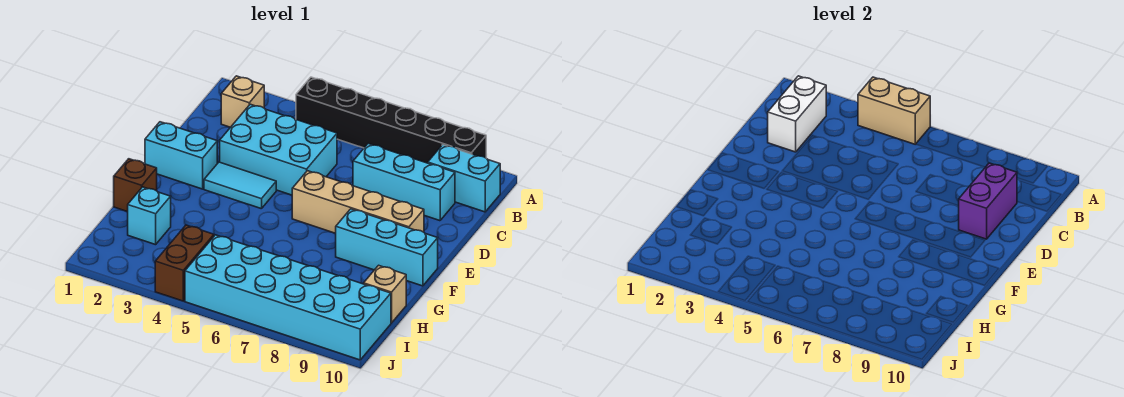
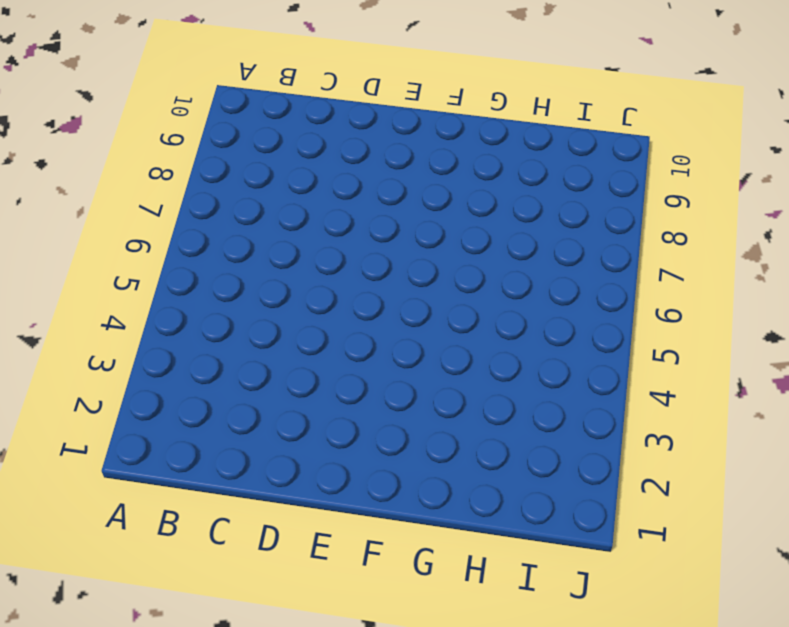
none -> black brick A4:A9 level 1
none -> tan brick B2 level 1
none -> cyan brick B9:B10 level 1

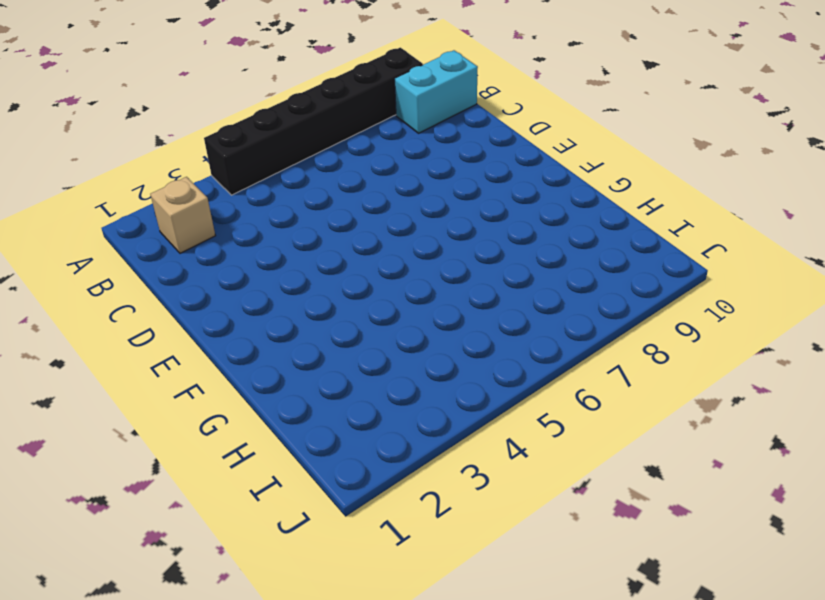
none -> cyan brick C3:D5 level 1
none -> cyan brick C7:C9 level 1
none -> cyan brick E1:E2 level 1

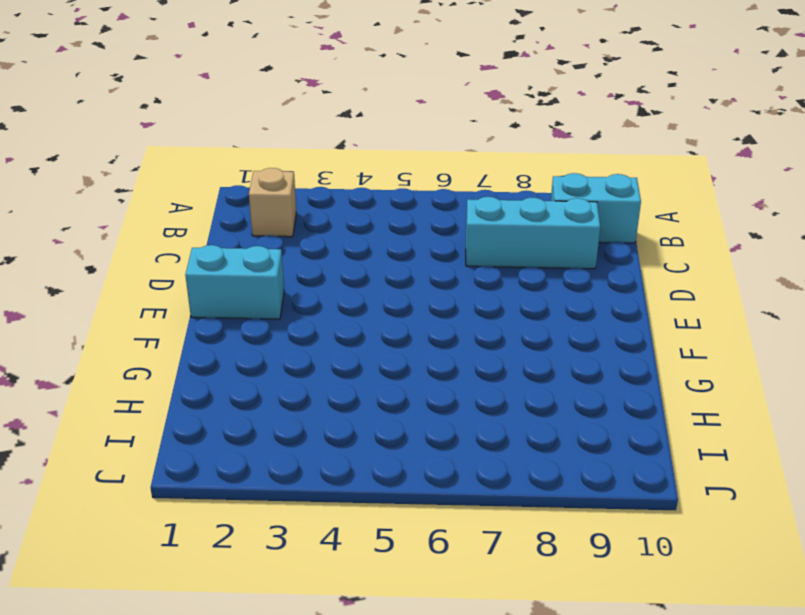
none -> black brick A4:A9 level 1
none -> cyan brick C3:D5 level 1
none -> cyan tile E3:E4 level 1

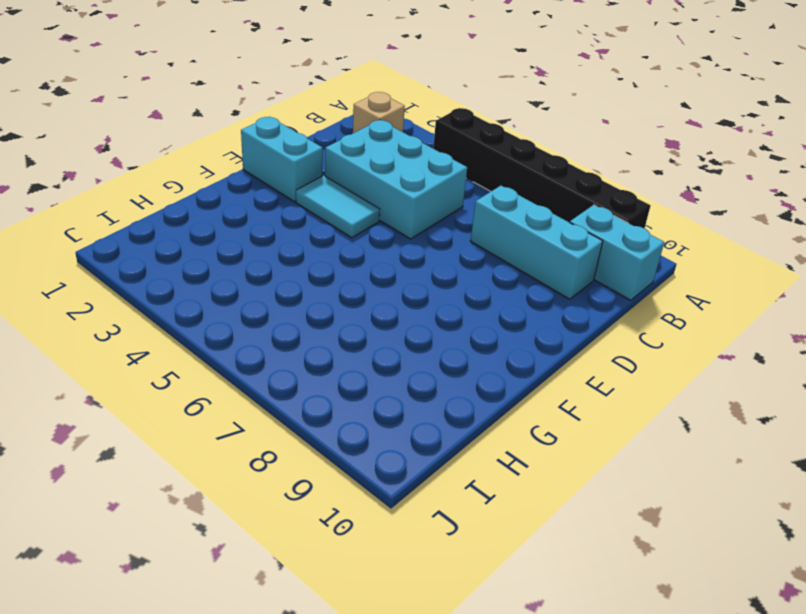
none -> tan brick E6:E9 level 1
none -> cyan brick F8:F10 level 1
none -> brown brick G1 level 1

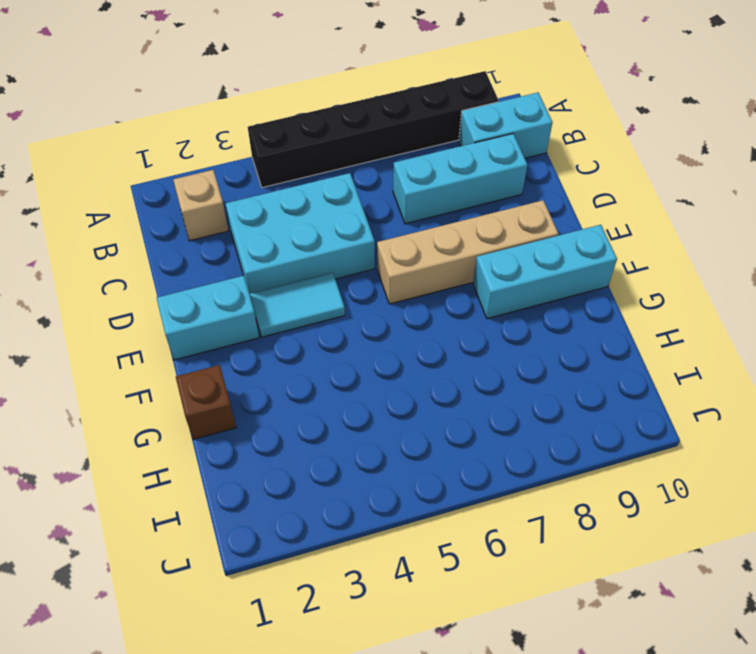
none -> cyan brick H2 level 1
none -> tan brick H10 level 1
none -> brown brick I4:J4 level 1

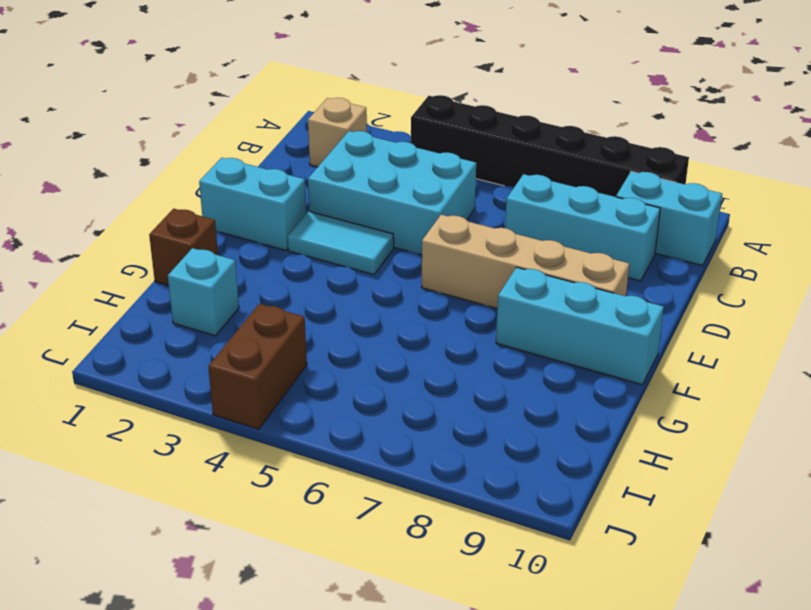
none -> tan brick H10 level 1
none -> cyan brick I5:J10 level 1
none -> tan brick A4:A5 level 2

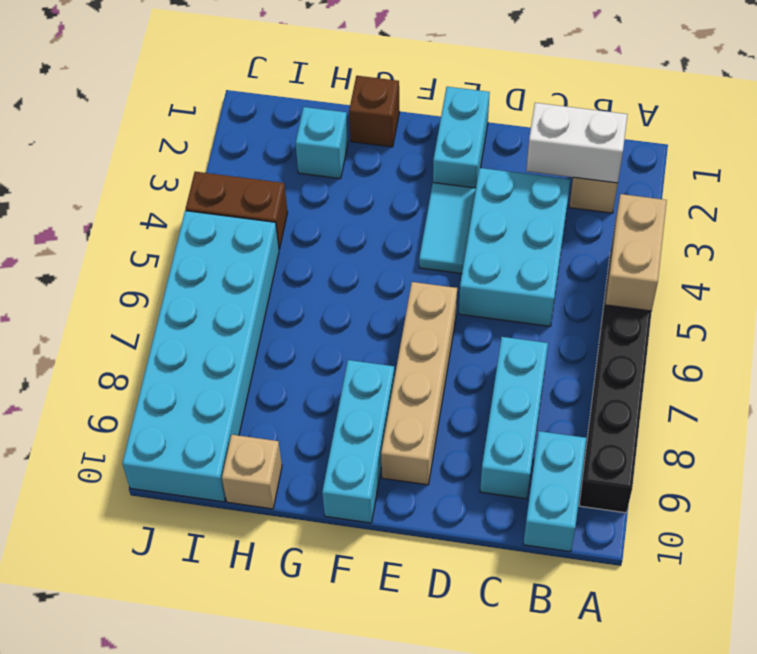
none -> purple brick C9:D9 level 2

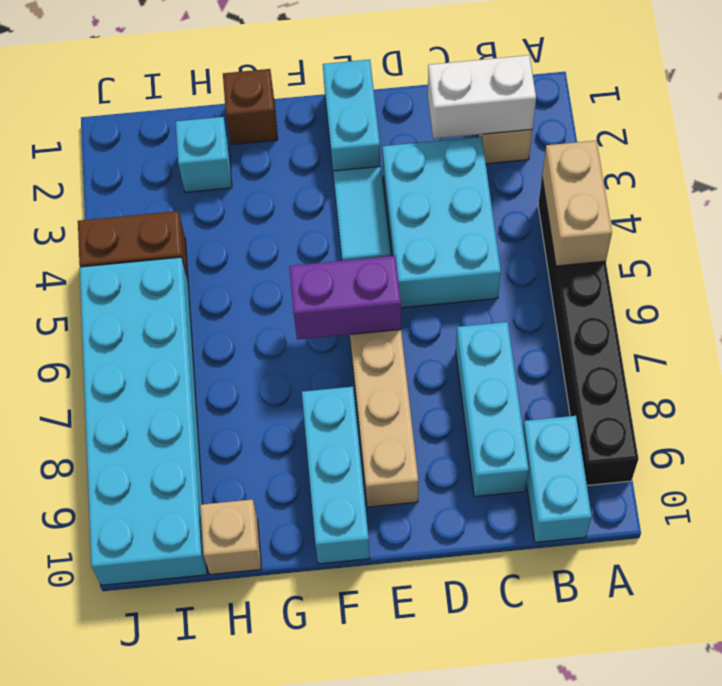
purple brick E6:F6 level 2 -> purple brick C9:D9 level 2

